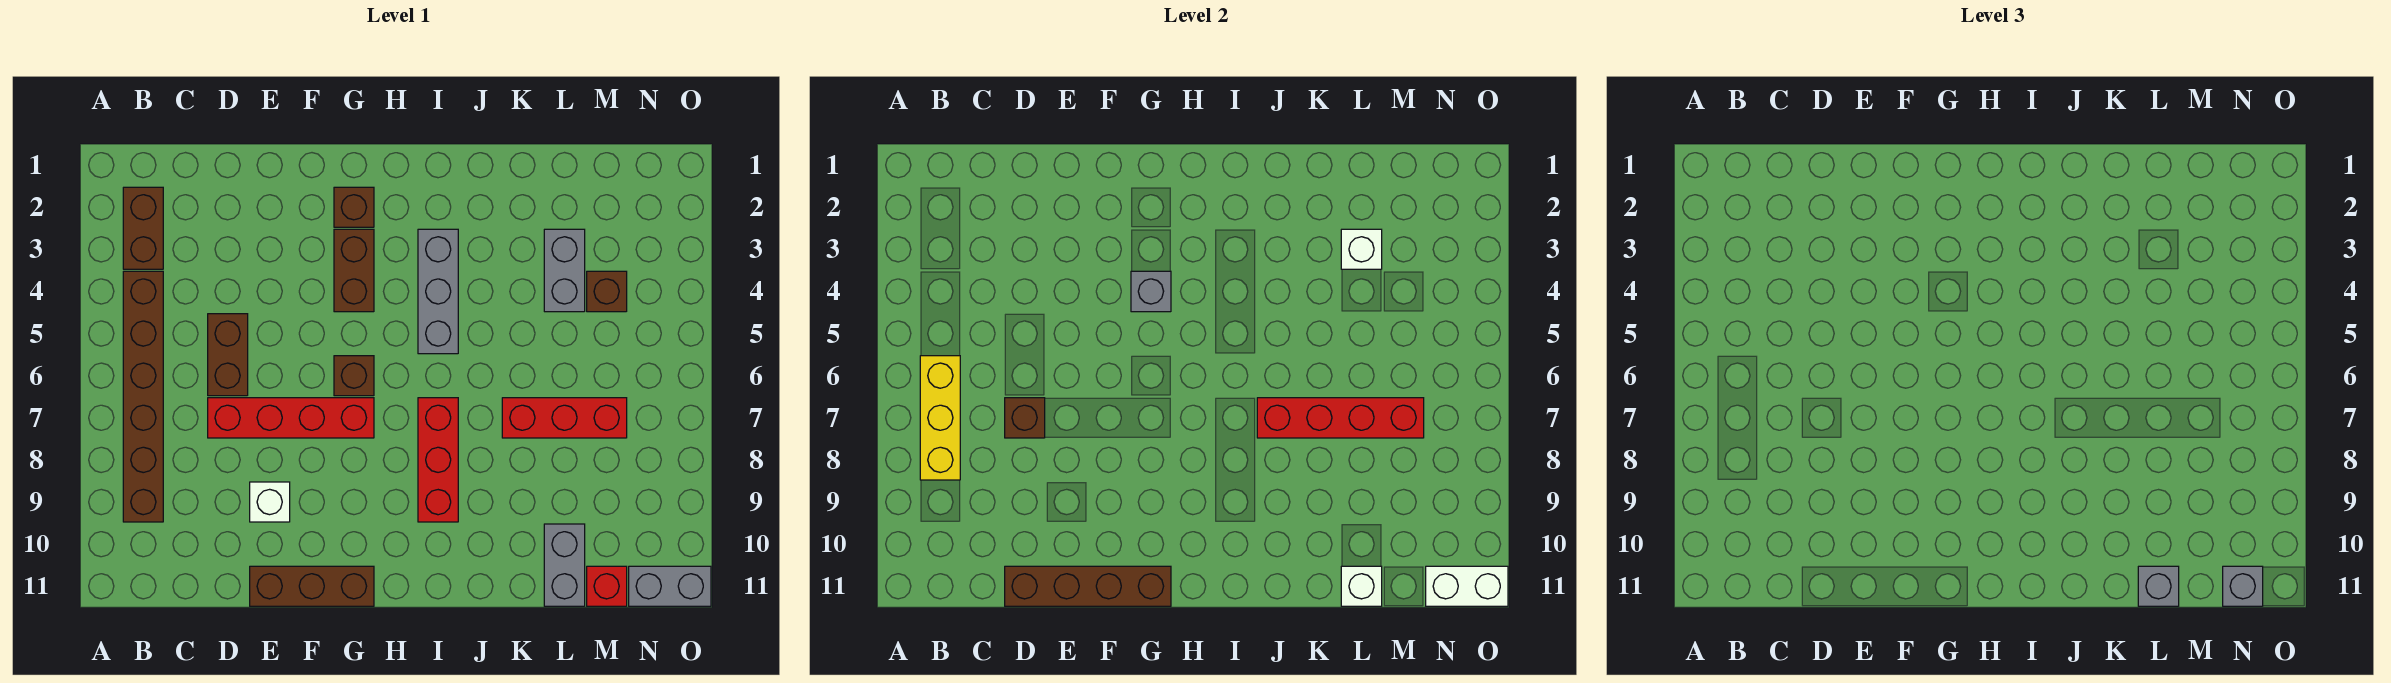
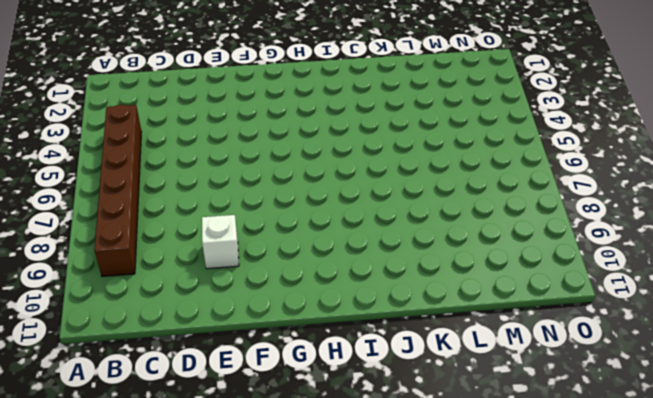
none -> brown brick B2:B3 level 1
none -> brown brick D5:D6 level 1
none -> red brick D7:G7 level 1

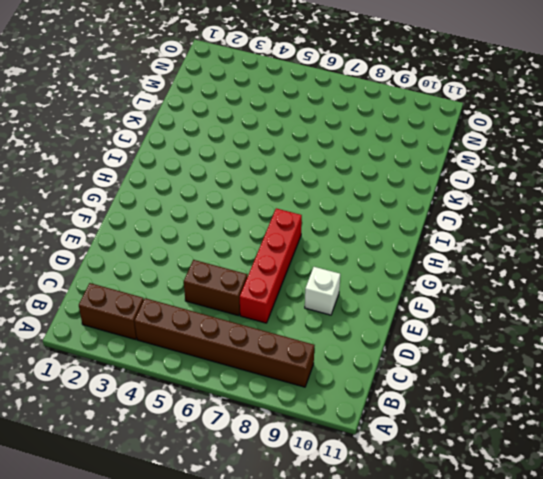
none -> brown brick E11:G11 level 1
none -> brown brick G2 level 1
none -> brown brick G3:G4 level 1

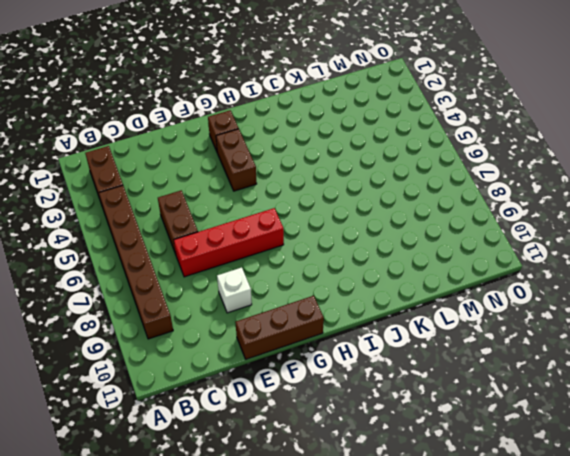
none -> brown brick G6 level 1
none -> grey brick I3:I5 level 1
none -> red brick I7:I9 level 1

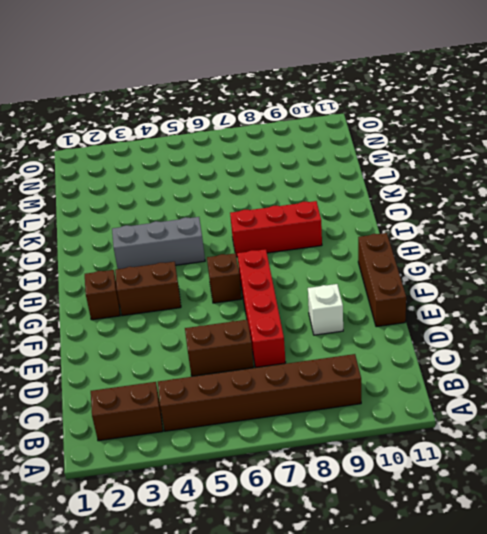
none -> red brick K7:M7 level 1
none -> grey brick L3:L4 level 1
none -> grey brick L10:L11 level 1

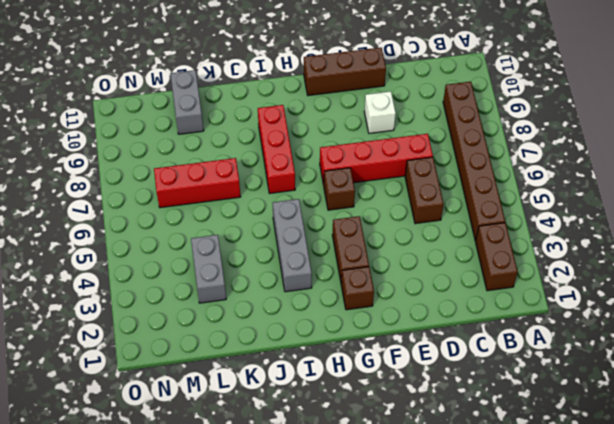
none -> brown brick M4 level 1
none -> red brick M11 level 1
none -> grey brick N11:O11 level 1

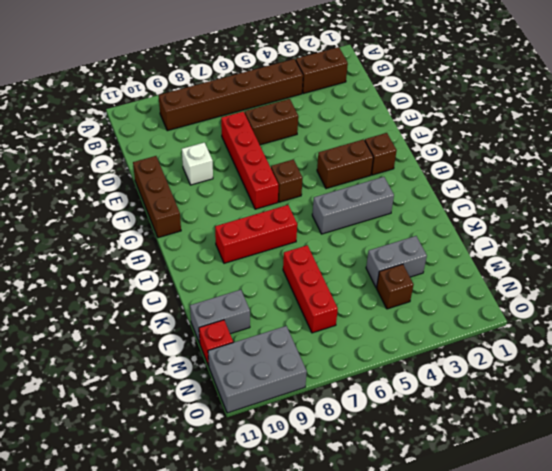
grey brick N9:O11 level 1 -> grey brick N11:O11 level 1
none -> yellow brick B6:B8 level 2
none -> brown brick D7 level 2
none -> brown brick D11:G11 level 2

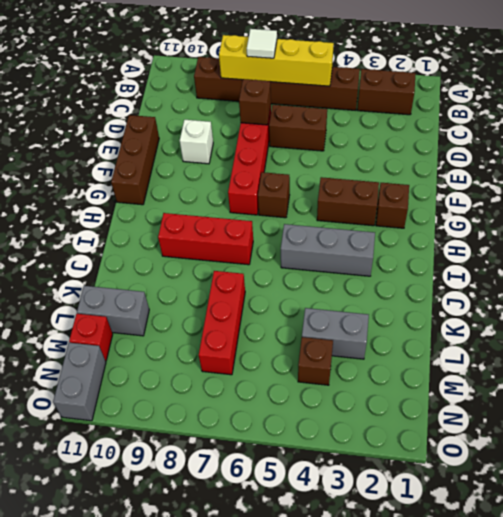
yellow brick B5:B8 level 2 -> yellow brick B6:B8 level 2
white tile B7 level 3 -> none
none -> brown brick D11:G11 level 2
none -> grey brick G4 level 2
none -> red brick J7:M7 level 2

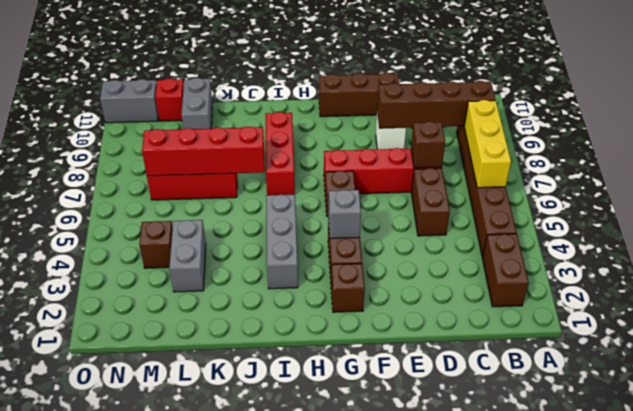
brown brick B9:E9 level 2 -> brown brick D11:G11 level 2
none -> white brick L3 level 2
none -> white brick L11 level 2
none -> white brick N11:O11 level 2

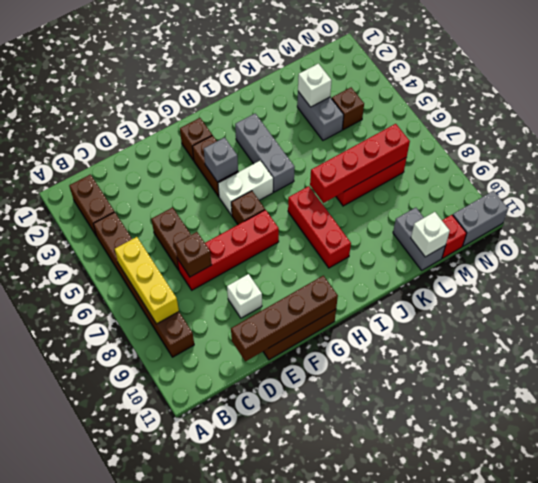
white brick G5:H5 level 1 -> white brick N11:O11 level 2
none -> grey brick L11 level 3
none -> grey brick N11 level 3

